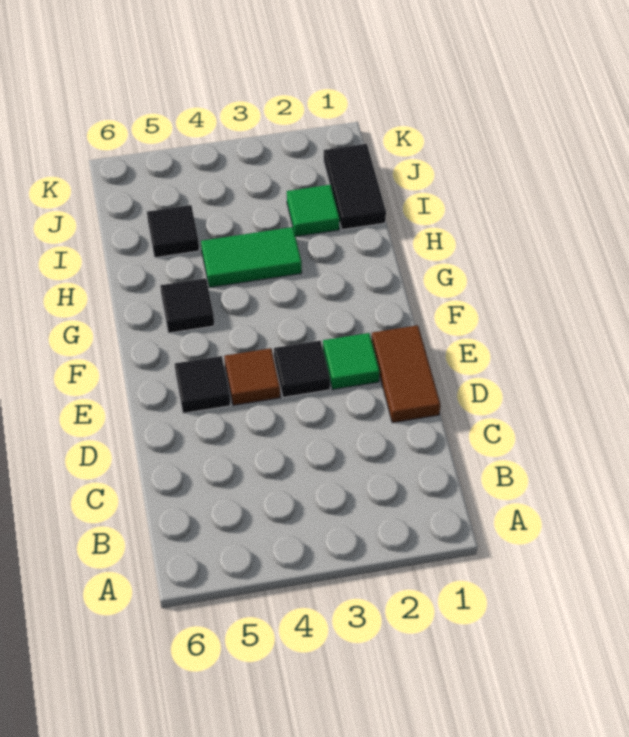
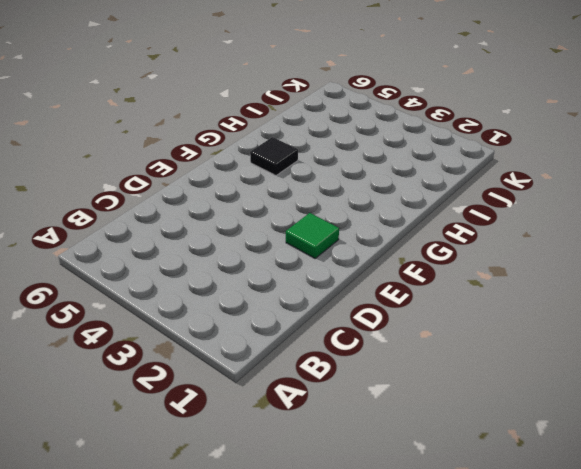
none -> brown tile D1:E1 level 1
none -> black tile E3 level 1

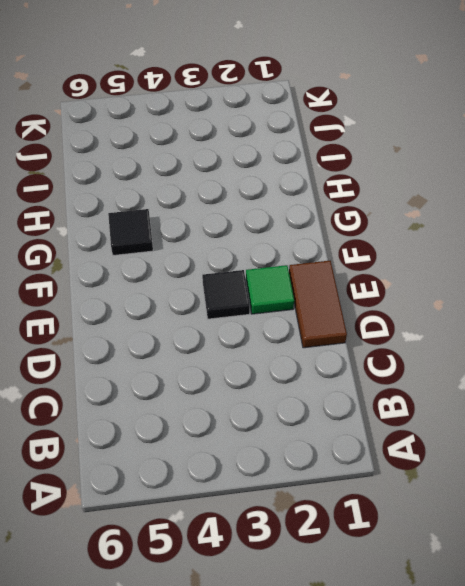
none -> brown tile E4 level 1
none -> black tile E5 level 1

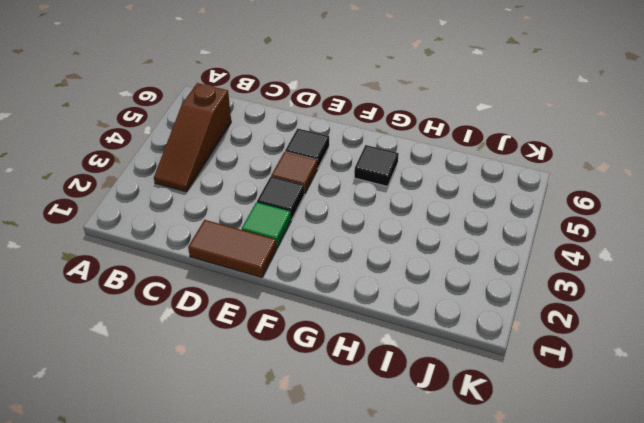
brown slope B3:B5 level 1 top 5 -> none
none -> green tile H3:H4 level 1
none -> black tile I1:J1 level 1

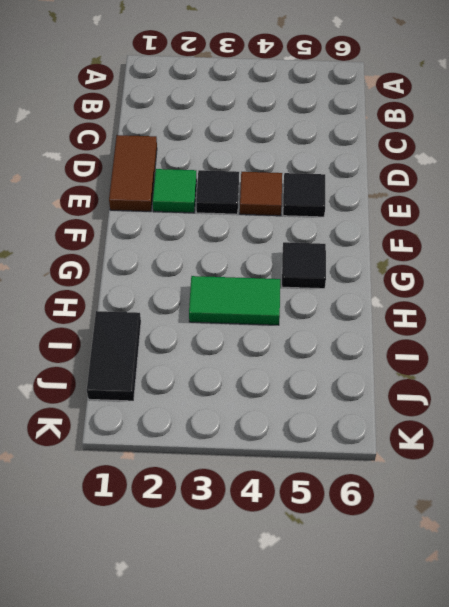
none -> green tile I2 level 1
none -> black tile I5 level 1

